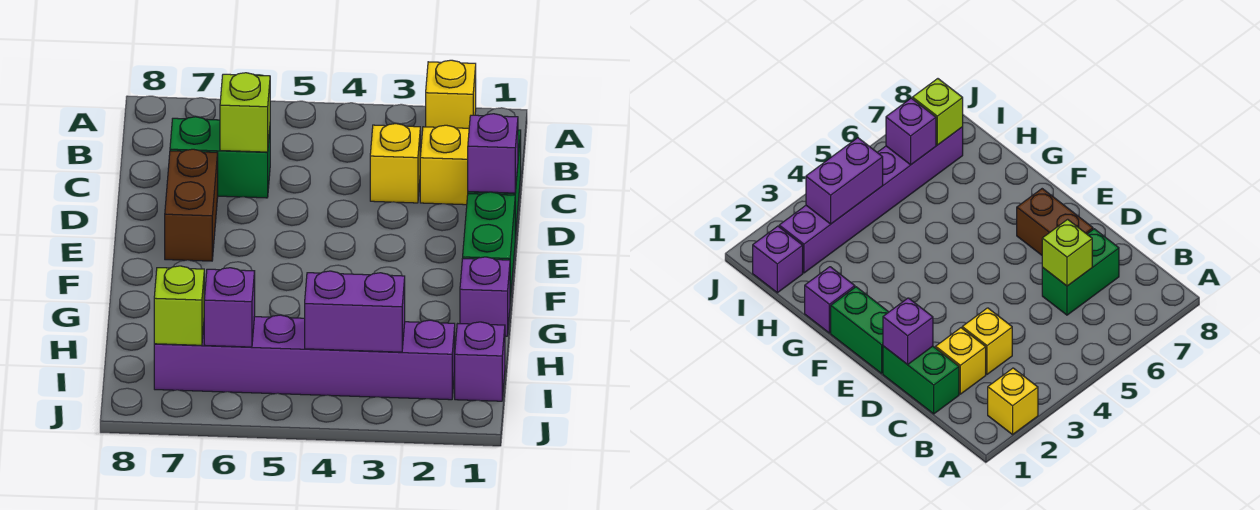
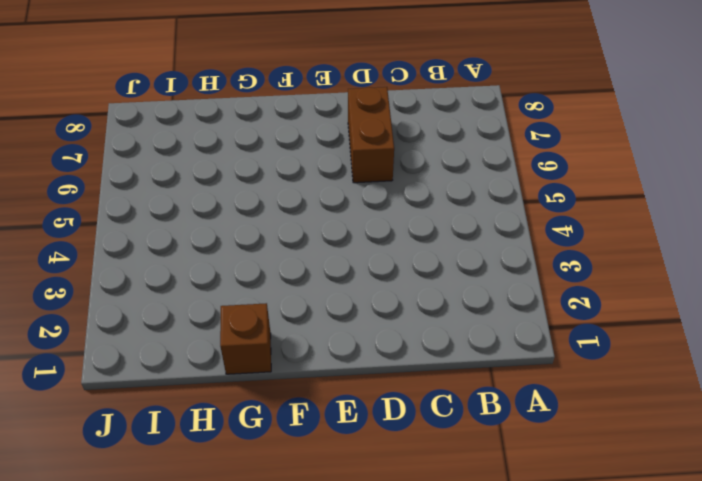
brown brick D6:D7 level 1 -> brown brick D7:E7 level 1
brown brick G1 level 1 -> purple brick G1 level 1
none -> yellow brick A2 level 1
none -> green brick C1:D1 level 1
none -> yellow brick C2 level 1

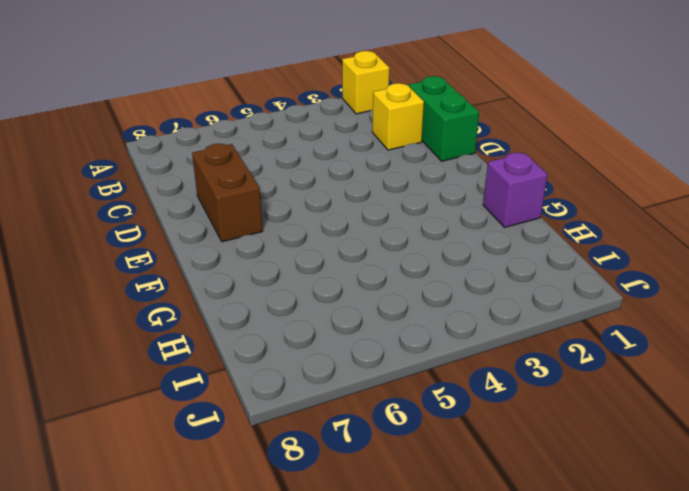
none -> yellow brick C3 level 1
none -> green brick C6:C7 level 1
none -> green brick E1:F1 level 1

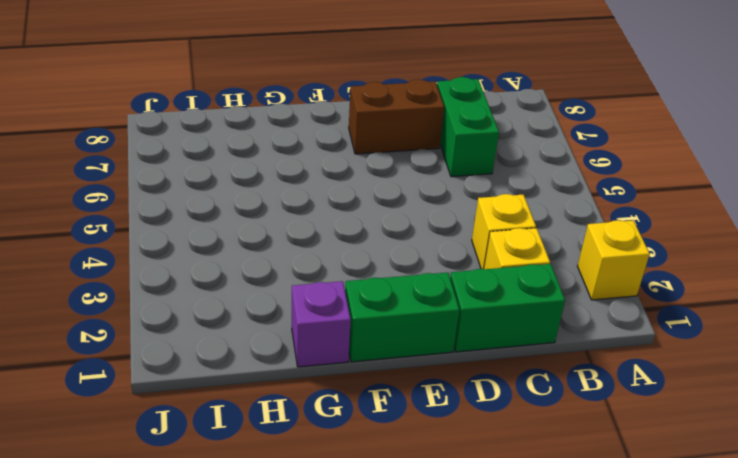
none -> purple brick I1 level 1
none -> purple brick I2:I7 level 1
none -> lime brick C6 level 2

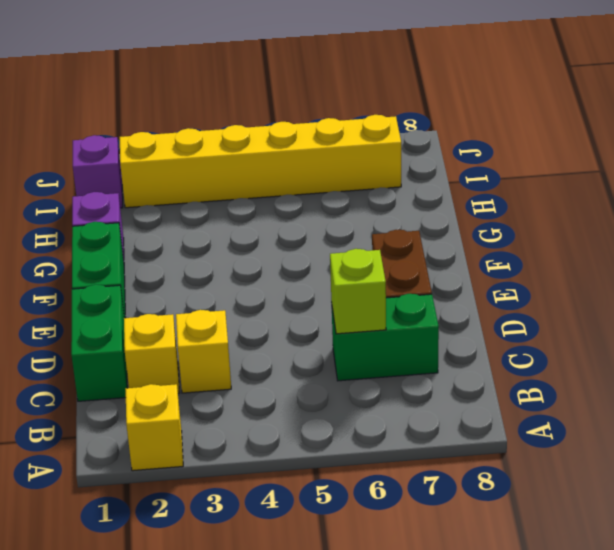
yellow brick I2:I7 level 1 -> purple brick I2:I7 level 1
none -> purple brick D1 level 2
none -> purple brick I3:I4 level 2
none -> purple brick I6 level 2

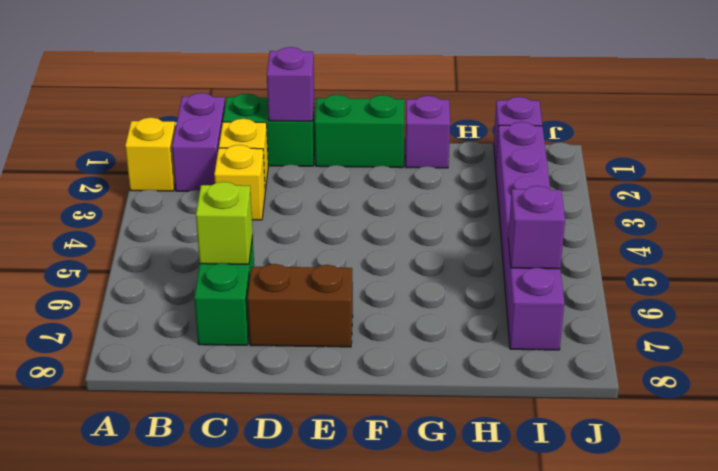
purple brick B1:B2 level 1 -> purple brick I3:I4 level 2
none -> lime brick I7 level 2

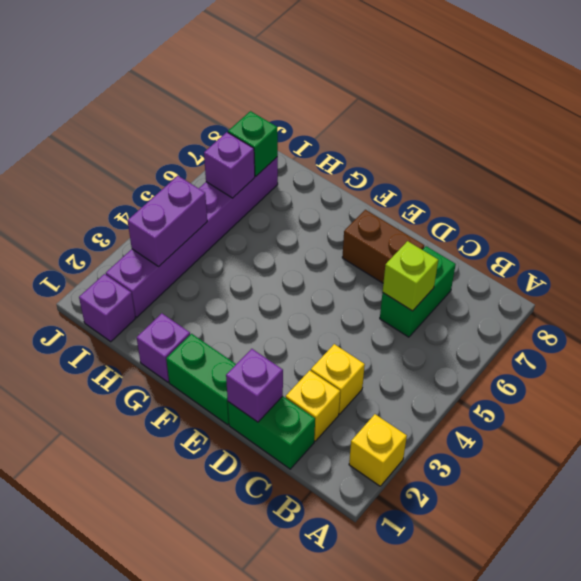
green brick I7 level 2 -> lime brick I7 level 2

